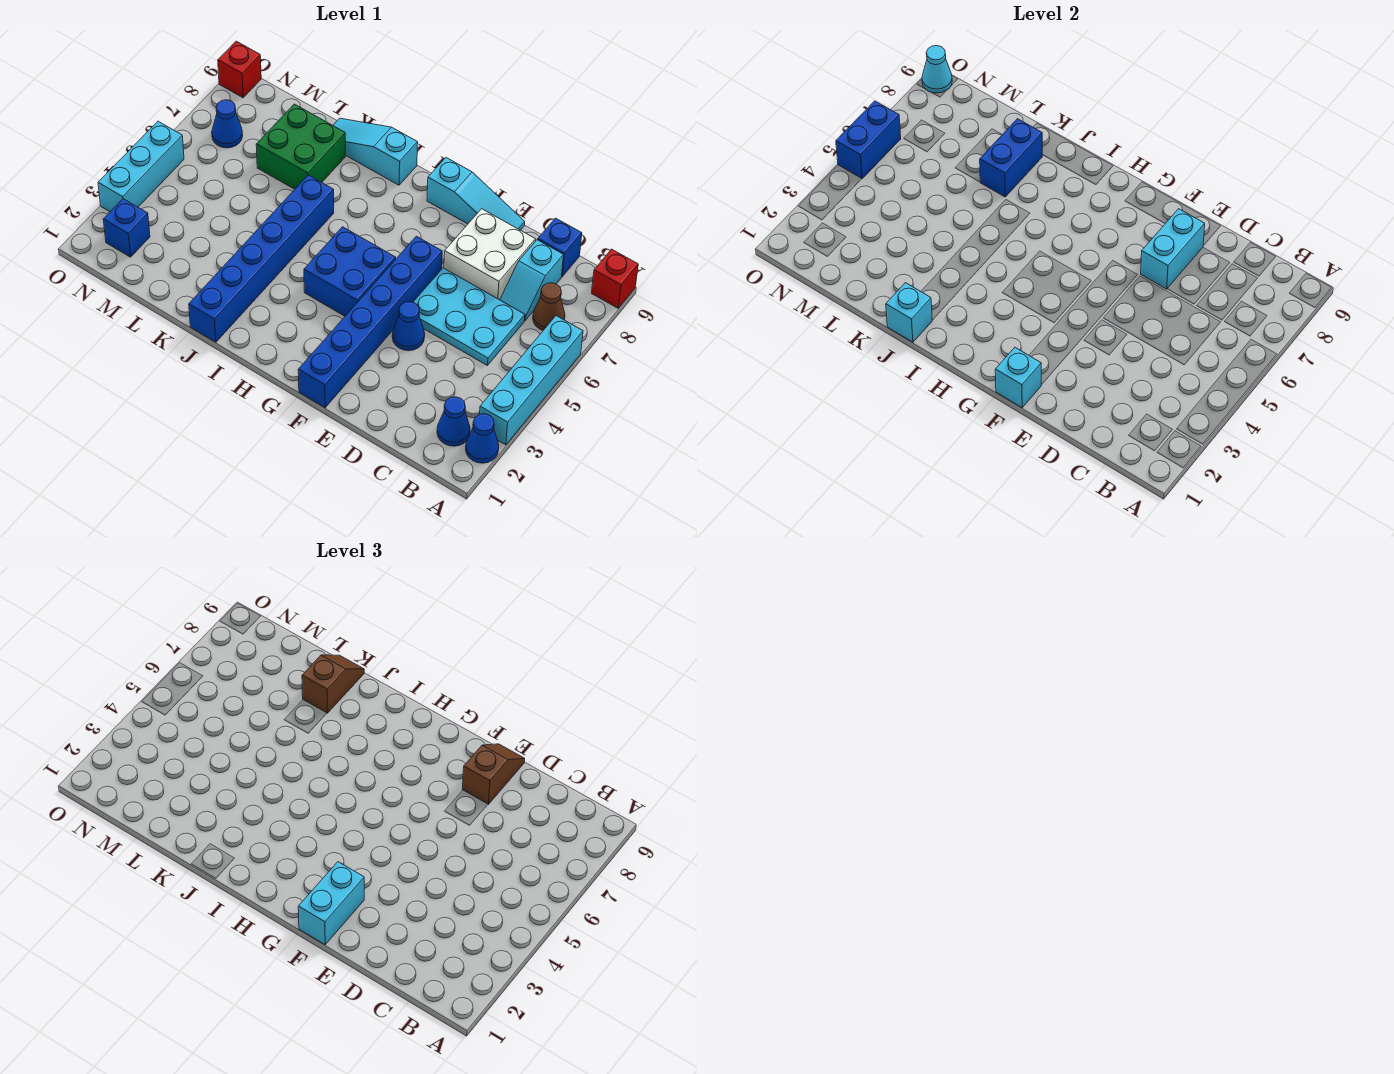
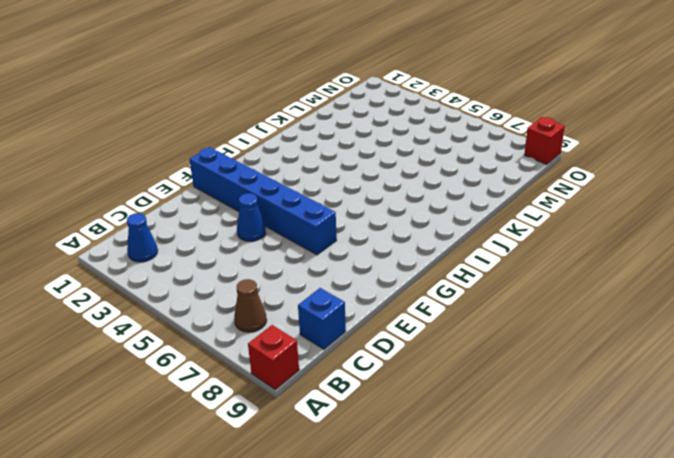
none -> blue cone A2 level 1
none -> cyan brick A3:A6 level 1
none -> cyan plate C5:E6 level 1

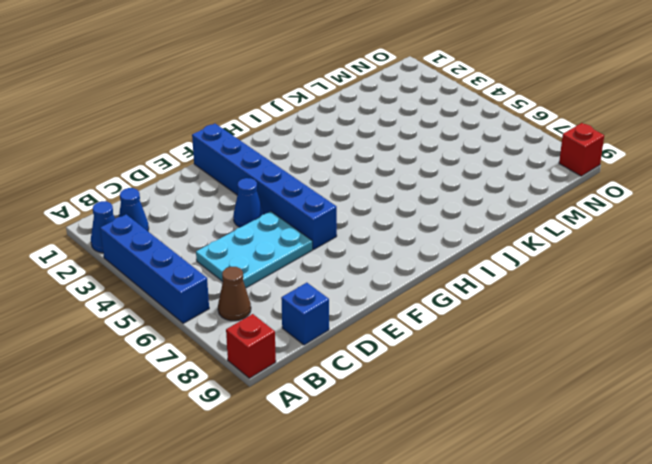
blue brick A3:A6 level 1 -> cyan brick A3:A6 level 1
none -> cyan slope C7:C8 level 1 top 8
none -> white brick D7:E8 level 1
none -> cyan slope E9:G9 level 1 top G

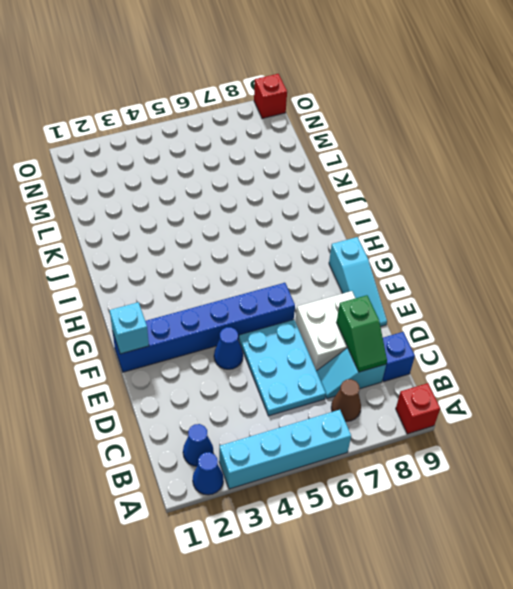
green slope C8:D8 level 2 top D -> none
none -> blue brick G4:H5 level 1
none -> cyan slope I9:K9 level 1 top I
none -> blue brick J1:J6 level 1

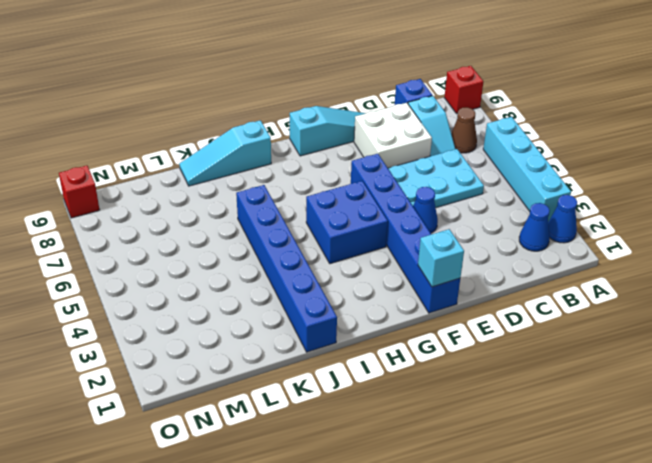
none -> green brick K7:L8 level 1
none -> blue brick N2 level 1
none -> blue cone N7 level 1

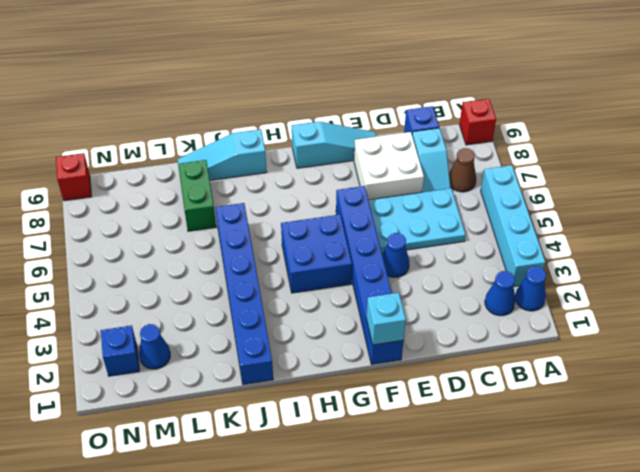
green brick K7:K8 level 1 -> green brick K7:L8 level 1
blue cone M2 level 1 -> blue cone N7 level 1
none -> cyan brick O3:O5 level 1
none -> cyan brick E7:E8 level 2
none -> cyan brick J1 level 2

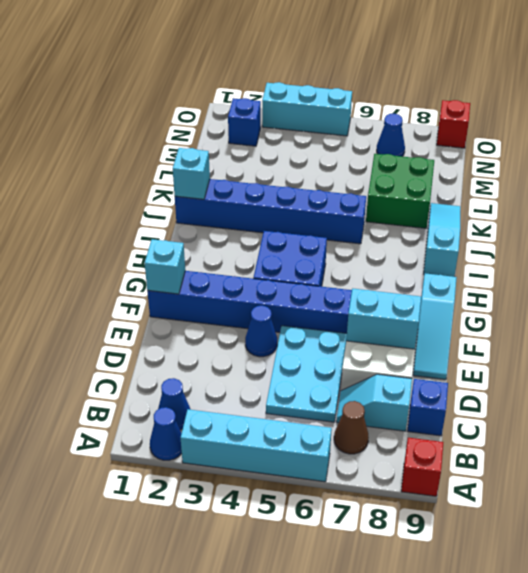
none -> blue brick K7:K8 level 2
none -> blue brick O5:O6 level 2
none -> cyan cone O9 level 2

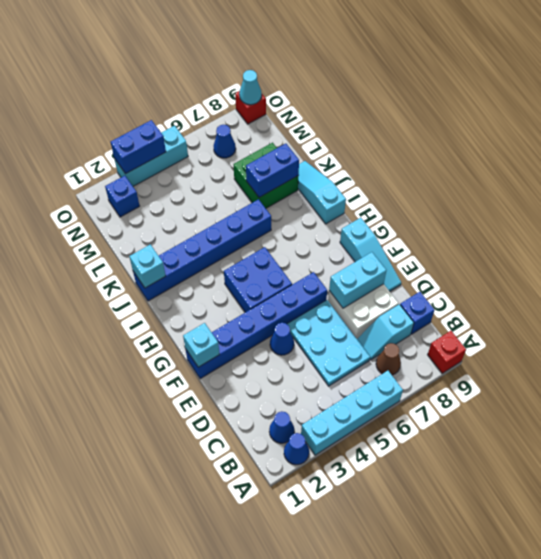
blue brick O3:O4 level 2 -> blue brick O5:O6 level 2
none -> brown slope E8:E9 level 3 top 8
none -> cyan brick F1:F2 level 3
none -> brown slope K8:K9 level 3 top 8

